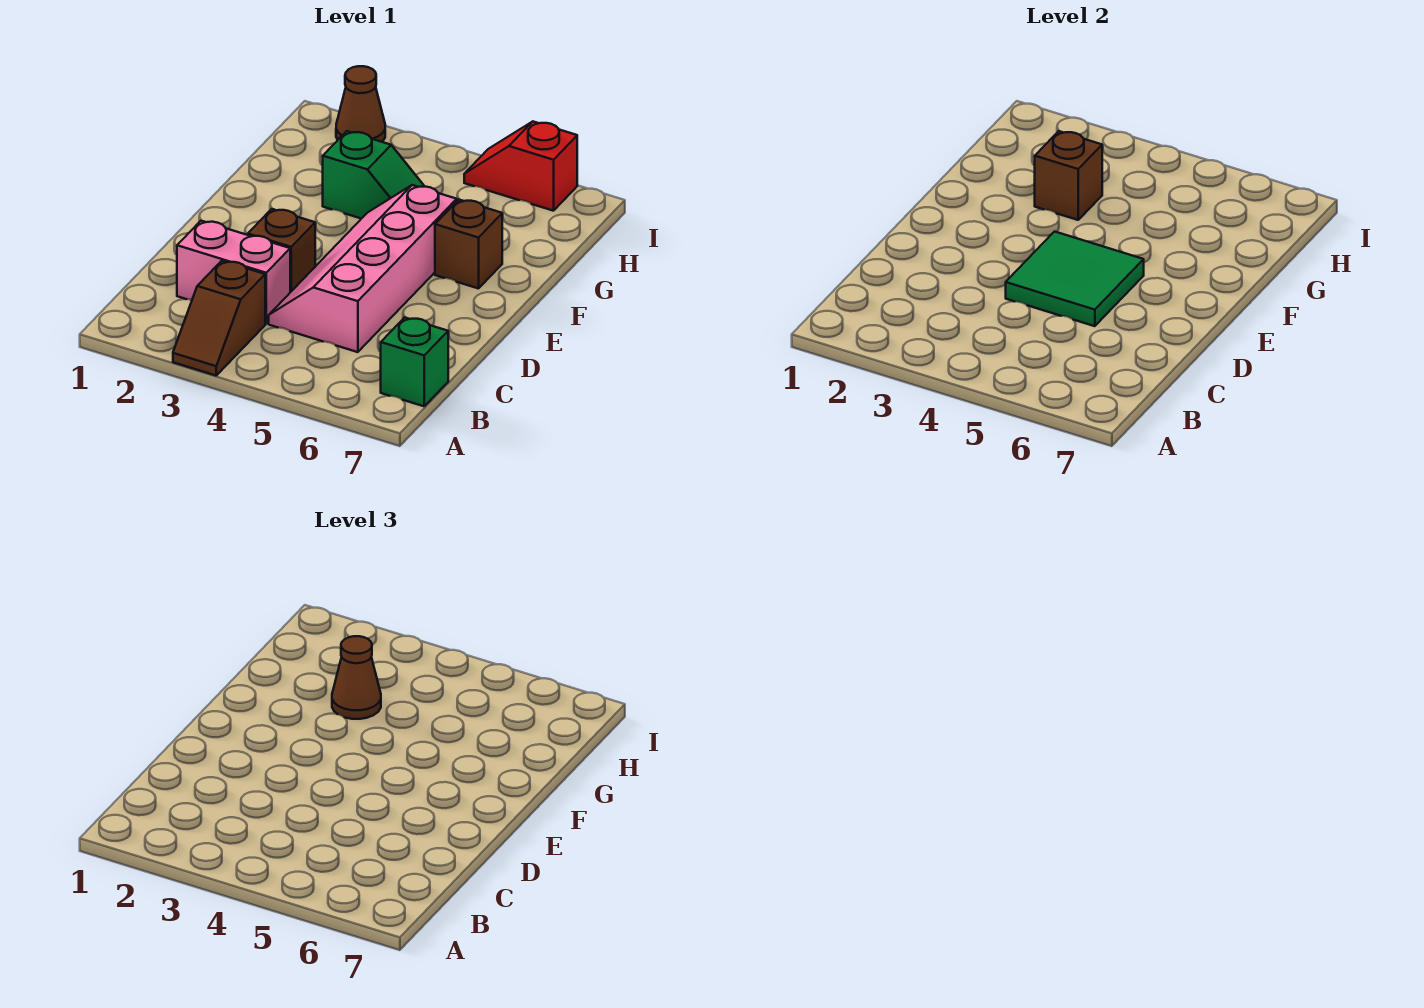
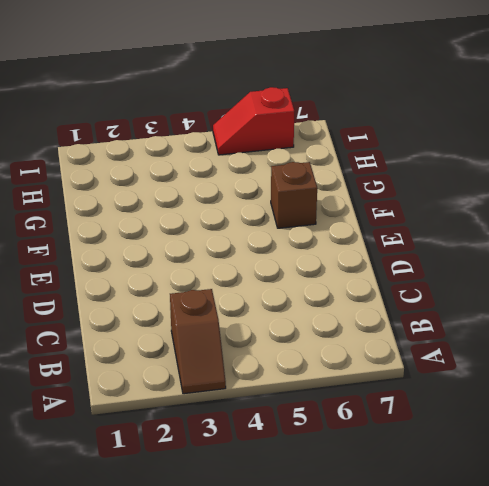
none -> green brick B7 level 1
none -> pink brick C2:C3 level 1
none -> pink slope C4:F5 level 1 top 5

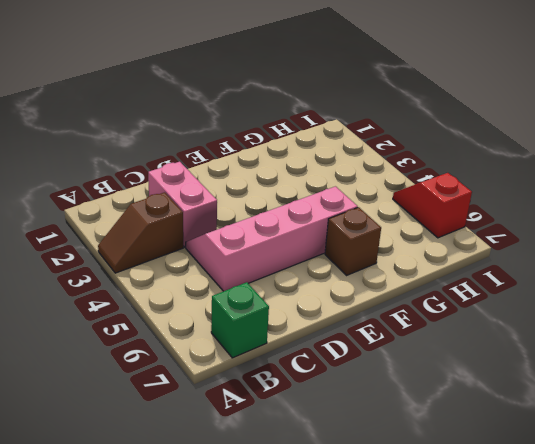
none -> brown brick D3 level 1
none -> green slope G3:G4 level 1 top 3
none -> brown cone I2 level 1

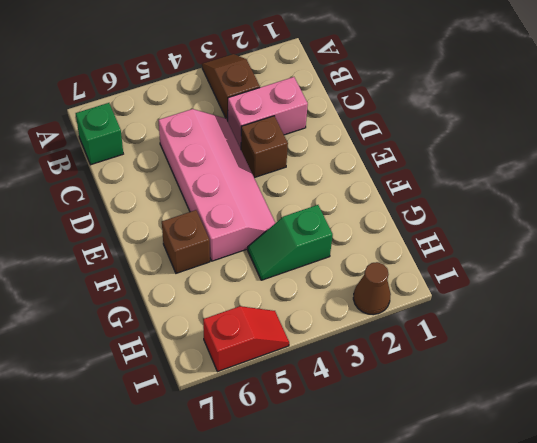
none -> green tile D4:E5 level 2
none -> brown brick G3 level 2
none -> brown cone G3 level 3

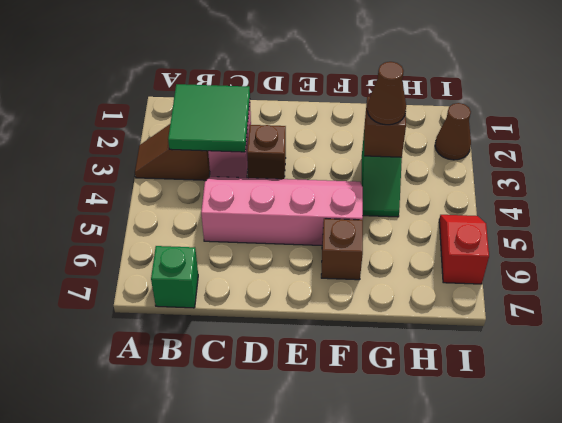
green tile B2:C3 level 2 -> green tile D4:E5 level 2

